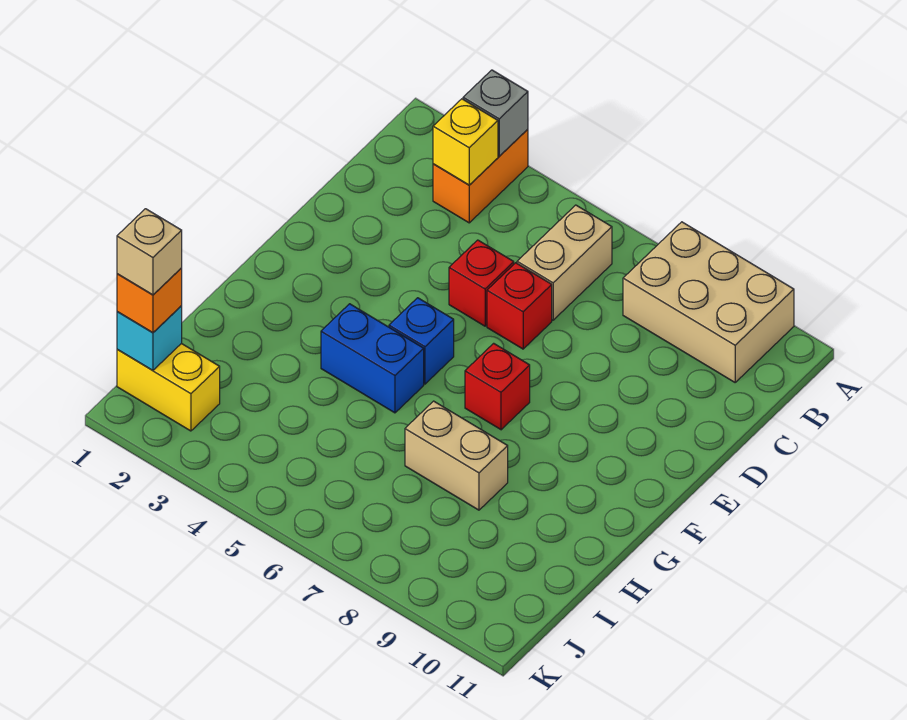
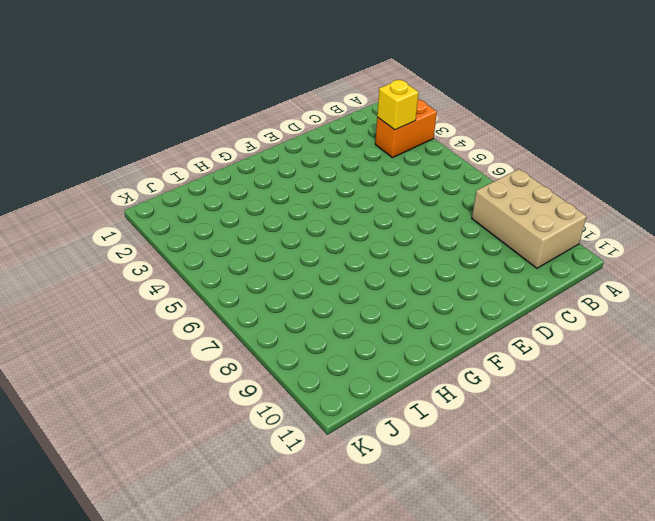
none -> tan brick B6:C6 level 1
none -> red brick D5 level 1
none -> red brick D6 level 1

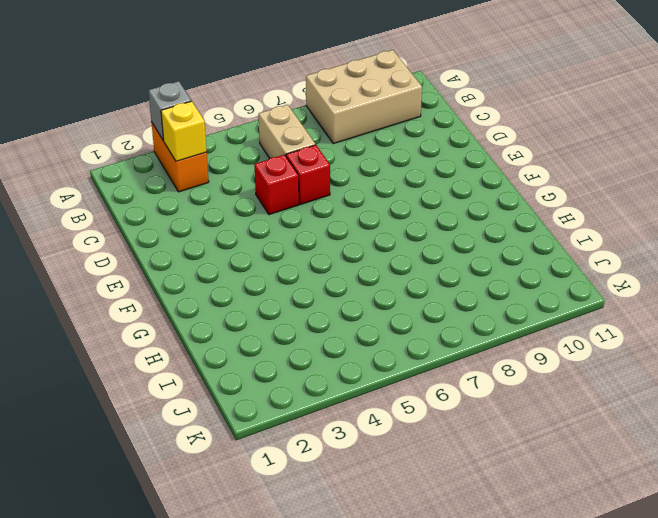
none -> blue brick F5 level 1
none -> red brick F7 level 1
none -> blue brick G4:G5 level 1

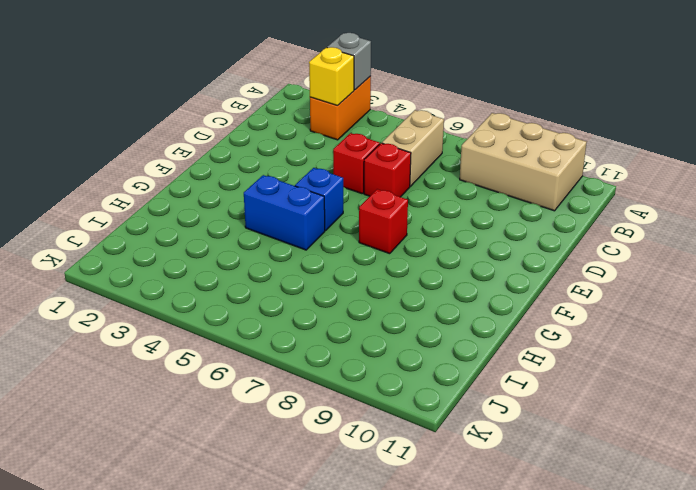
none -> tan brick H7:H8 level 1
none -> yellow brick J1:J2 level 1
none -> cyan brick J1 level 2

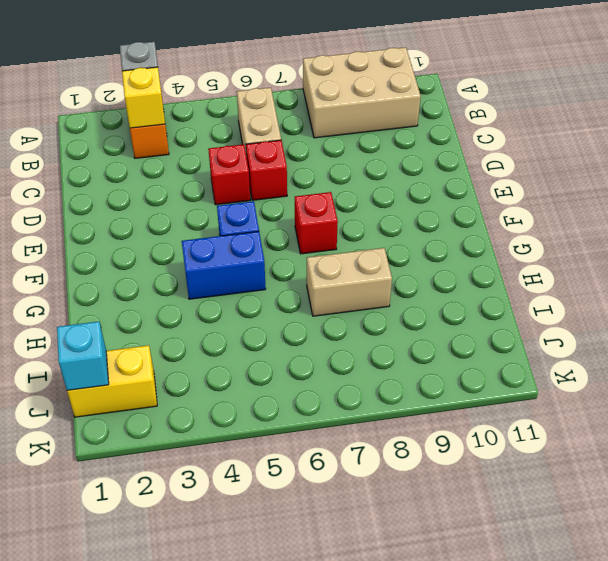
none -> orange brick J1 level 3
none -> tan brick J1 level 4

